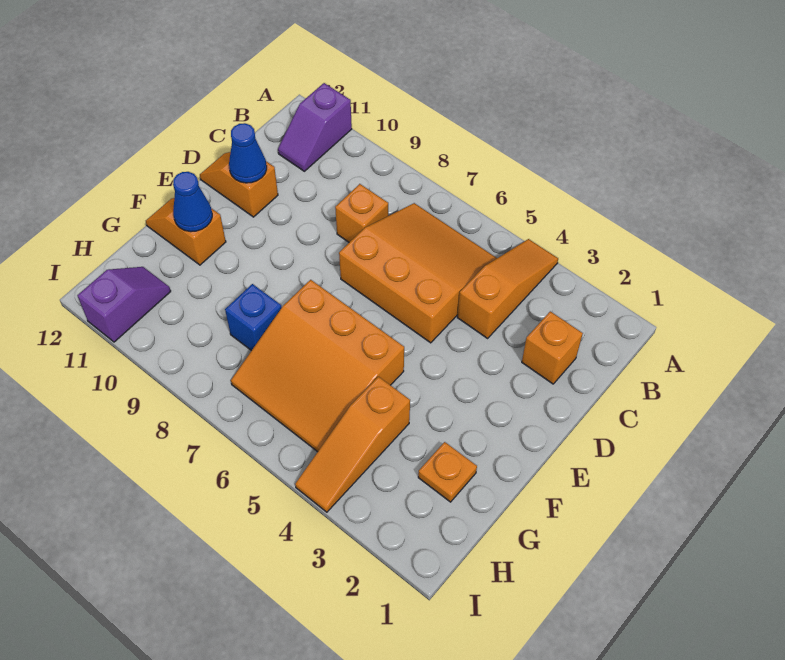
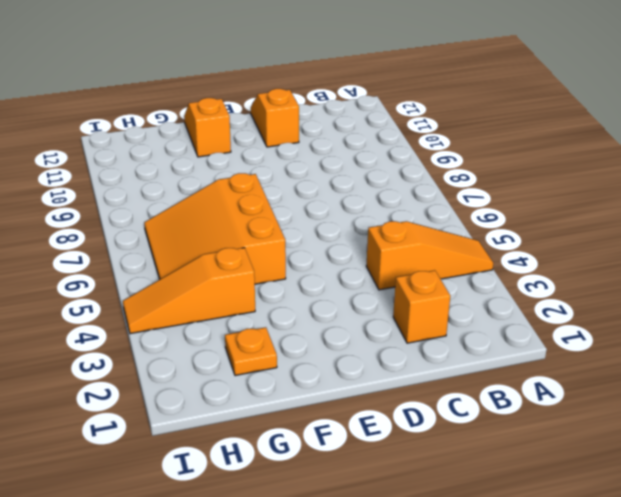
none -> purple slope A11:B11 level 1 top A
none -> orange slope B5:D7 level 1 top D
none -> orange brick C8 level 1

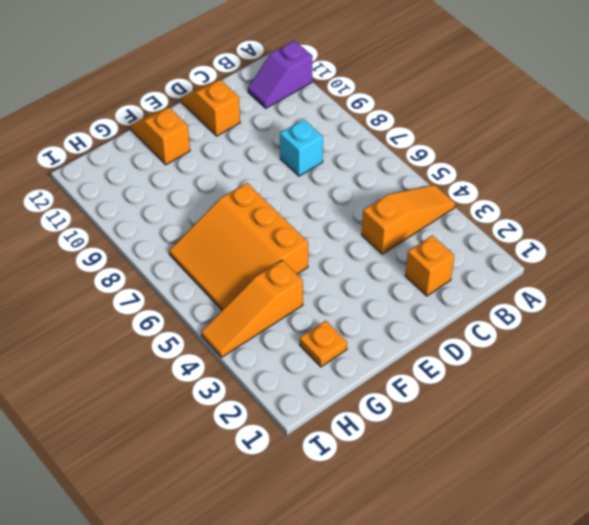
cyan brick C8 level 1 -> orange brick C8 level 1
none -> orange slope B5:D7 level 1 top D
none -> blue brick G8 level 1
none -> purple slope H11:I11 level 1 top I

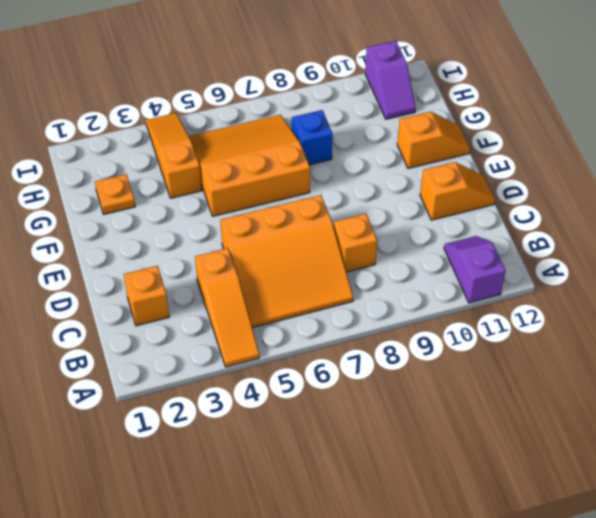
none -> blue cone D11 level 2
none -> blue cone F11 level 2

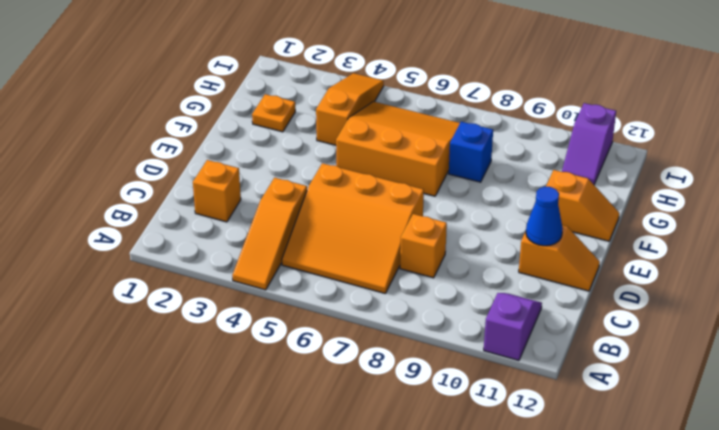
none -> blue cone F11 level 2

